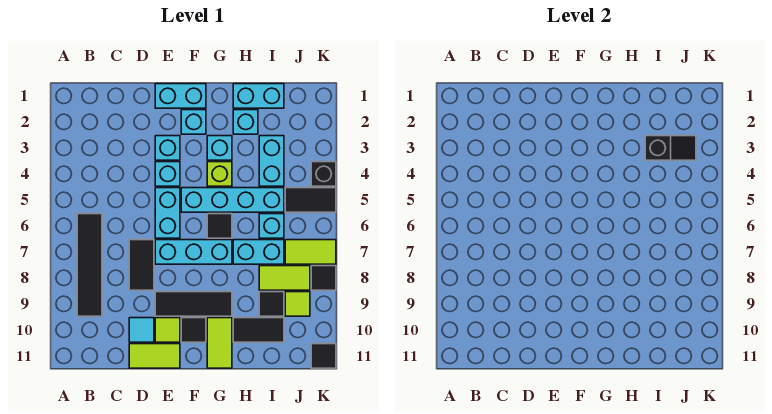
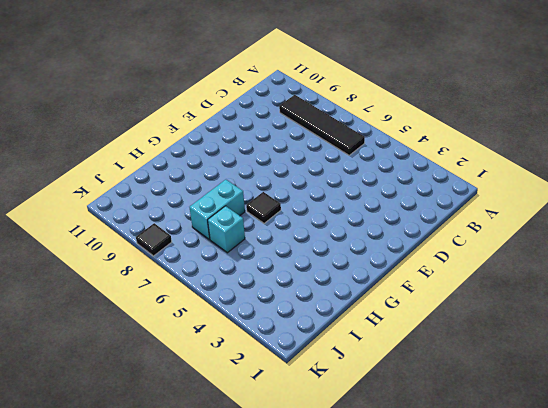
none -> black tile D7:D8 level 1
none -> cyan tile D10 level 1
none -> lime tile D11:E11 level 1
none -> cyan brick E1:F1 level 1

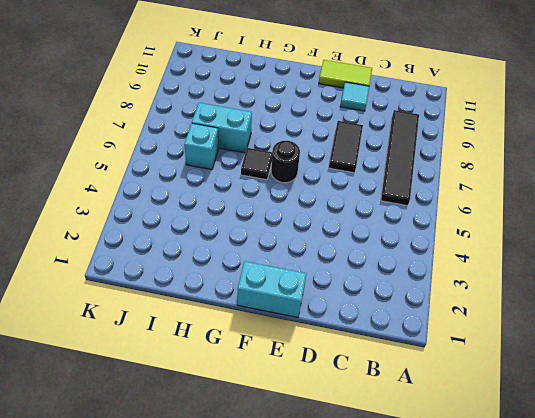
black round brick F6 level 1 -> none
none -> cyan brick E3 level 1
none -> cyan brick E4 level 1
none -> cyan brick E5:E6 level 1
none -> cyan brick E7:G7 level 1

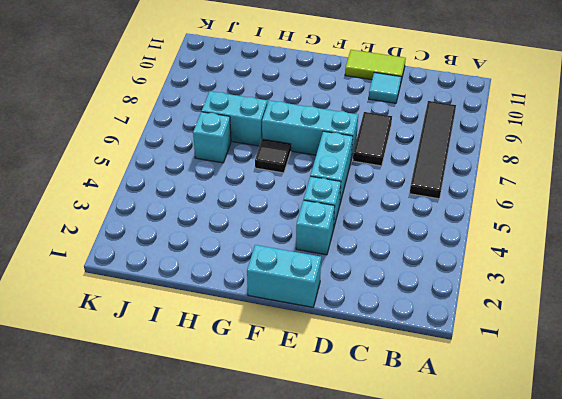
none -> black tile E9:G9 level 1
none -> lime tile E10 level 1
none -> cyan brick F2 level 1
none -> cyan brick F5:I5 level 1

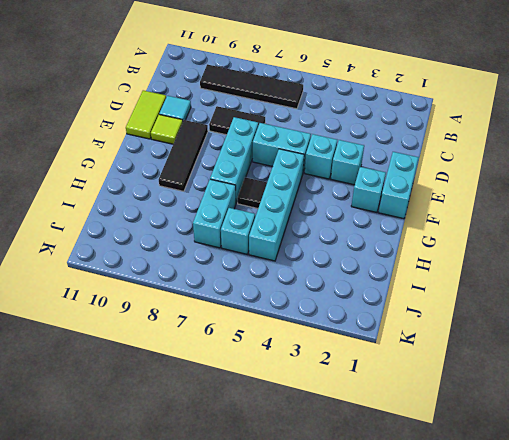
none -> black tile F10 level 1
none -> cyan brick G3 level 1
none -> lime brick G4 level 1
none -> lime tile G10:G11 level 1

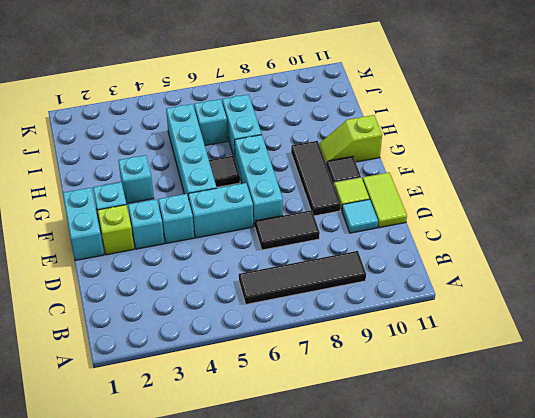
lime brick E2 level 1 -> lime brick G4 level 1
lime slope G10:G11 level 1 top 11 -> lime tile G10:G11 level 1
none -> cyan brick H1:I1 level 1
none -> cyan brick H2 level 1
none -> black tile H10:I10 level 1
none -> cyan brick I3:I4 level 1

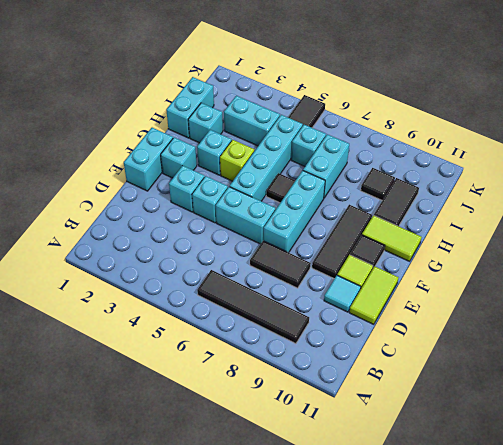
none -> lime tile I8:J8 level 1
none -> lime tile J7:K7 level 1
none -> lime tile J9 level 1
none -> black brick K4 level 1

